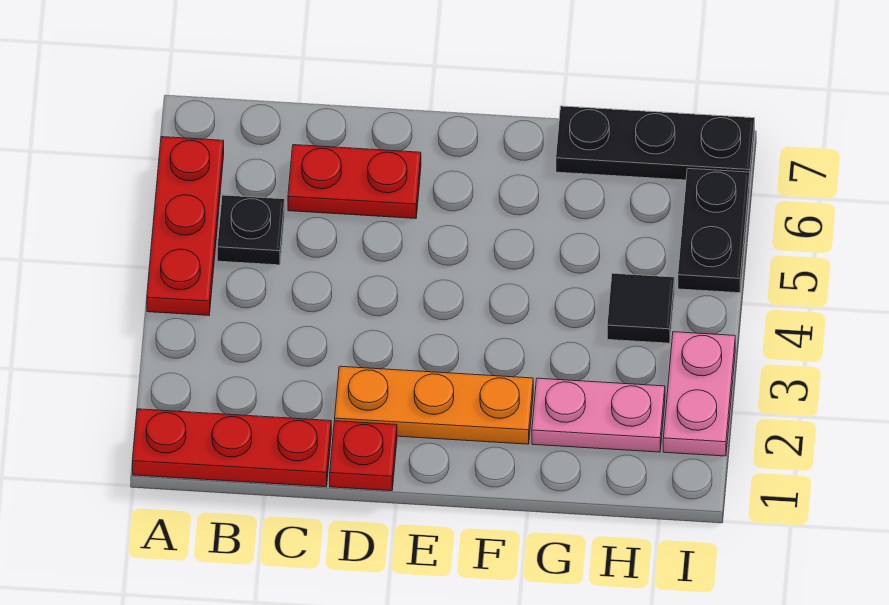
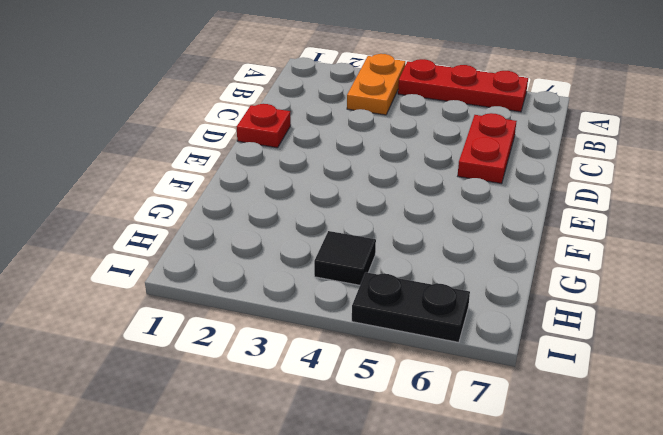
orange plate A3:B3 level 1 -> none
none -> red plate A1:C1 level 1
none -> black plate B5 level 1

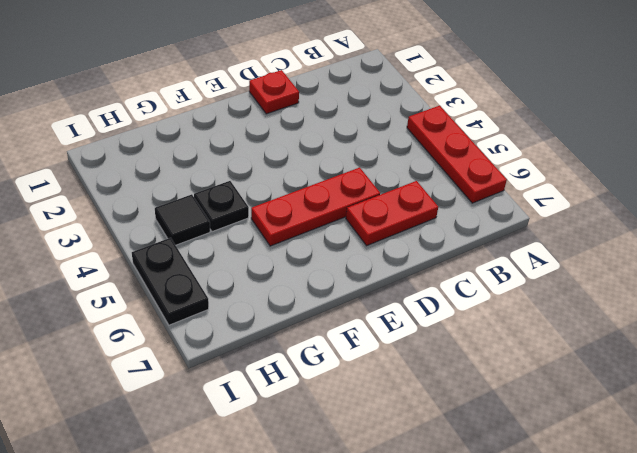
red plate D5:F5 level 1 -> red plate A1:C1 level 1
black plate G4 level 1 -> black plate B5 level 1
none -> orange plate D2:F2 level 1
none -> pink plate G2:H2 level 1

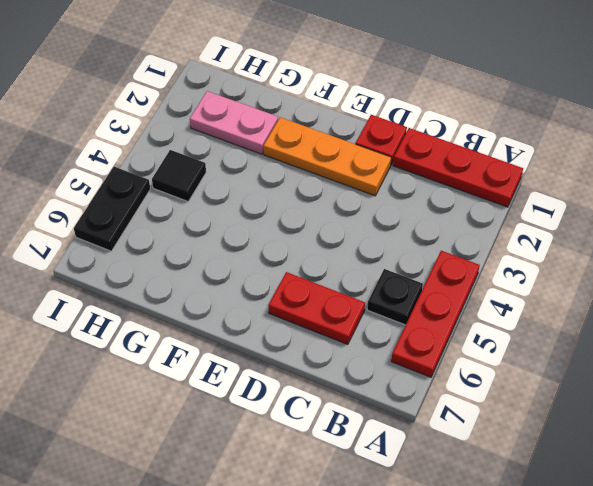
none -> black plate G7:I7 level 1
none -> pink plate I2:I3 level 1

